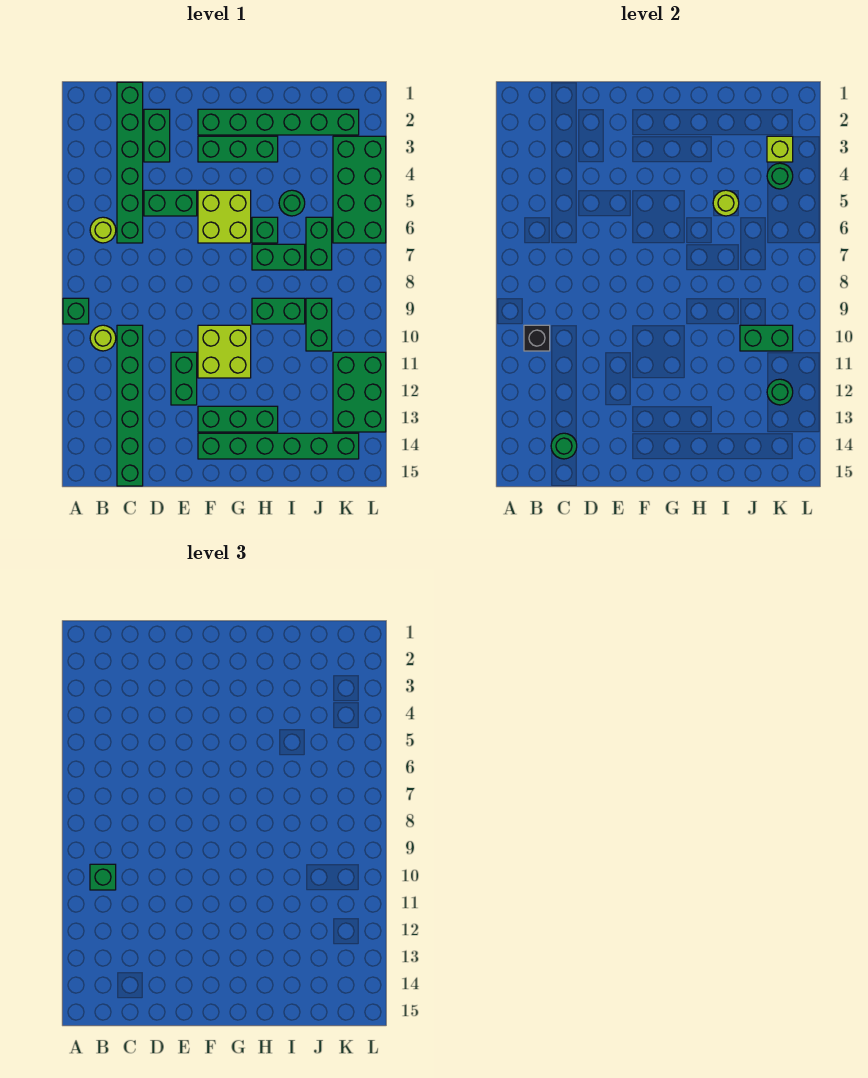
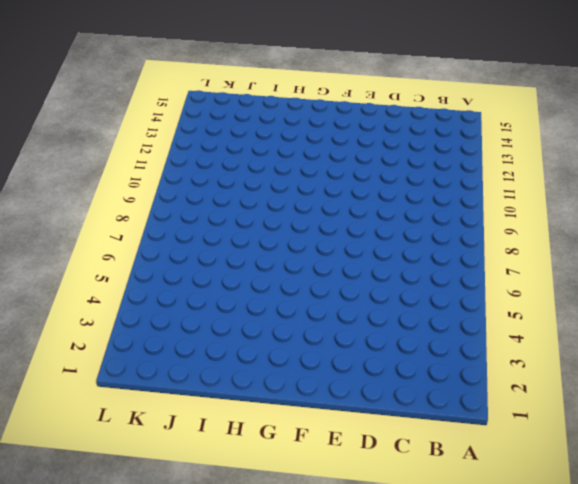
none -> green brick A9 level 1
none -> lime round brick B6 level 1
none -> lime round brick B10 level 1
none -> green brick C1:C6 level 1

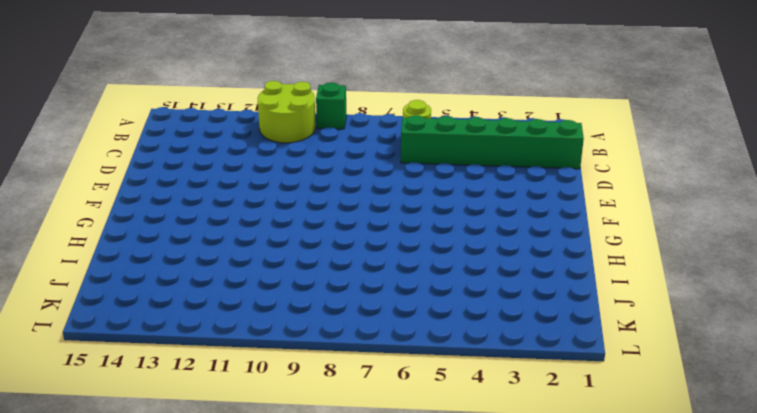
lime round brick A10:B11 level 1 -> lime round brick B10 level 1
none -> green brick C10:C15 level 1
none -> green brick D2:D3 level 1
none -> green brick D5:E5 level 1
none -> green brick E11:E12 level 1

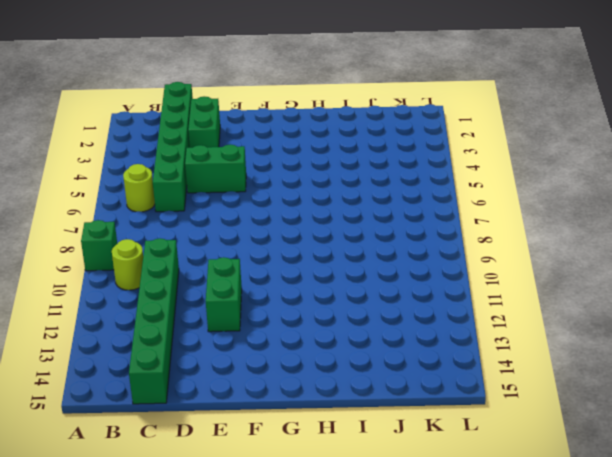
none -> green brick F2:K2 level 1
none -> green brick F3:H3 level 1
none -> lime brick F5:G6 level 1
none -> lime brick F10:G11 level 1

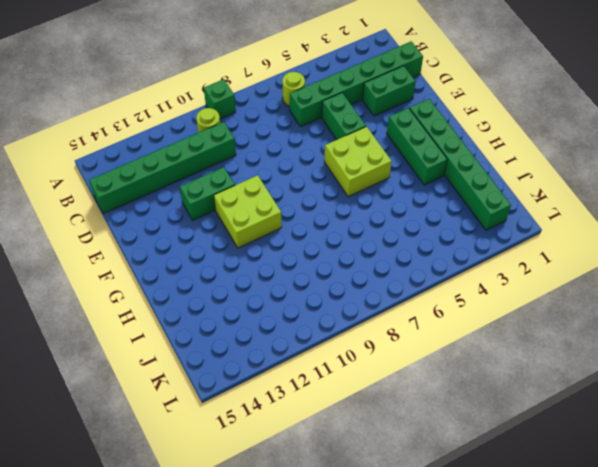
none -> green brick F13:H13 level 1
none -> green brick F14:K14 level 1
none -> green brick H6 level 1
none -> green brick H7:I7 level 1

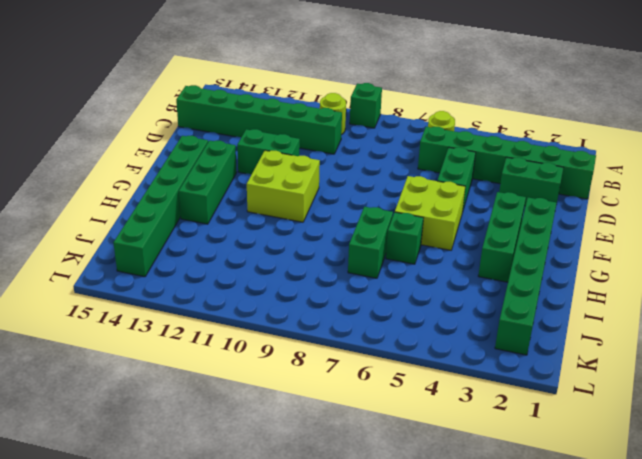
none -> green brick H9:I9 level 1
none -> green round brick I5 level 1
none -> green brick J6:J7 level 1
none -> green brick J9:J10 level 1

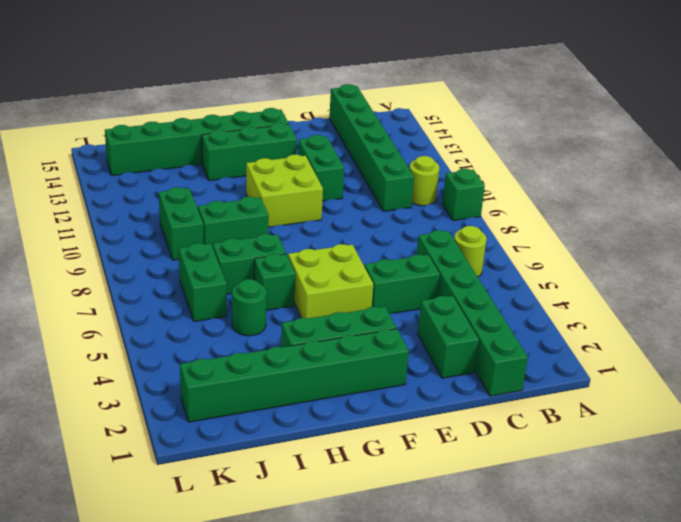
none -> green brick K3:L6 level 1
none -> green brick K11:L13 level 1
none -> black brick B10 level 2
none -> green round brick C14 level 2

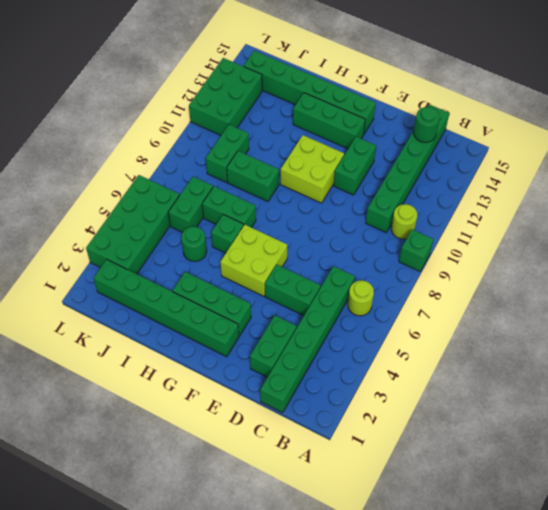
none -> black brick B10 level 2
none -> lime round brick I5 level 2
none -> green brick J10:K10 level 2
none -> lime brick K3 level 2

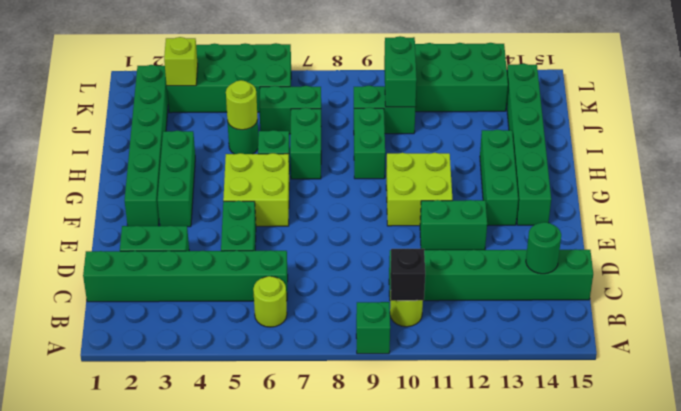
none -> green round brick K4 level 2
none -> green round brick K12 level 2
none -> green brick B10 level 3

